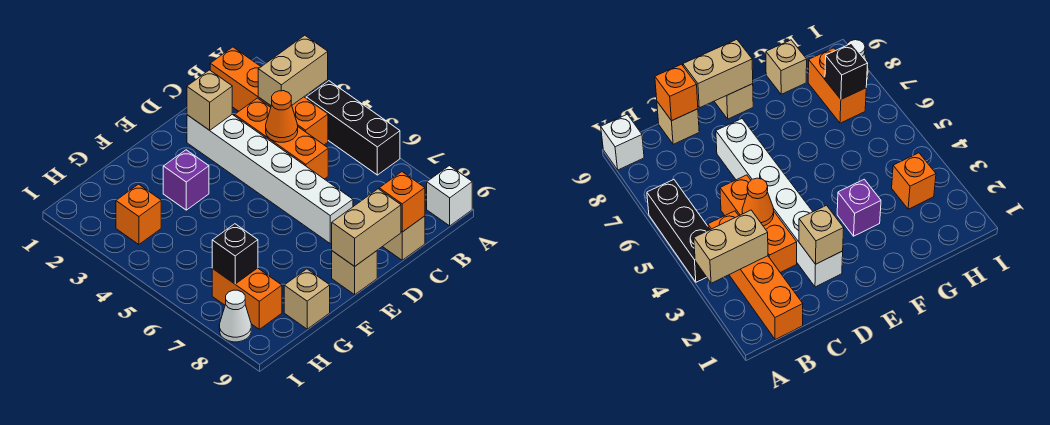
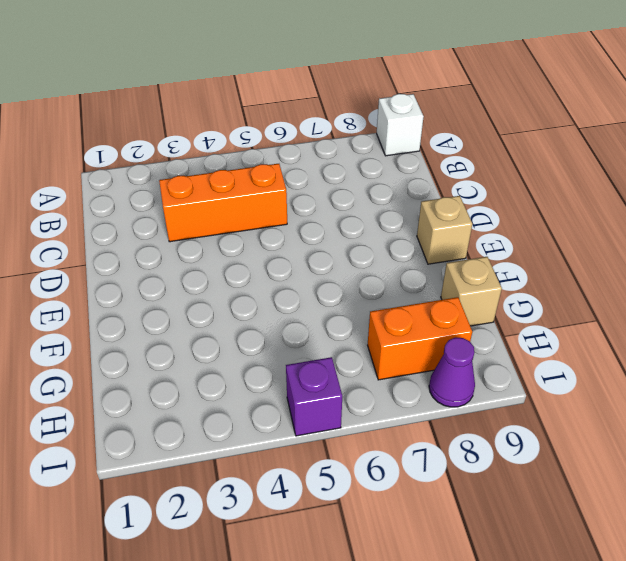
purple brick I5 level 1 -> purple brick F3 level 1
purple cone I8 level 1 -> white cone I8 level 1
none -> black brick A4:A6 level 1
none -> orange brick B1:B4 level 1
none -> tan brick C9 level 1

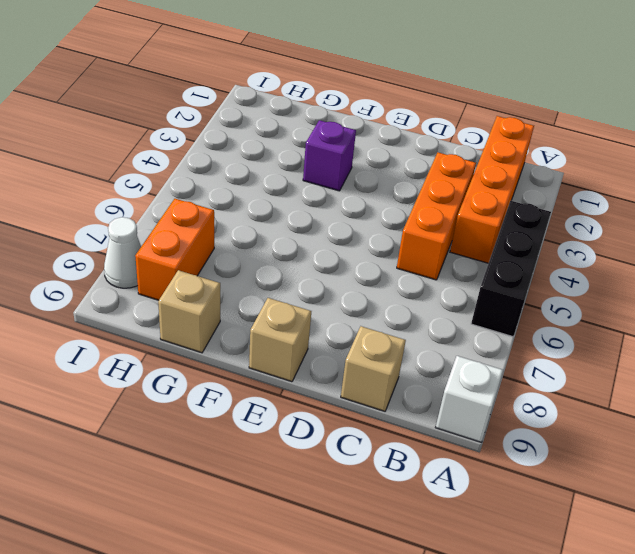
none -> white brick D2:D7 level 1
none -> orange brick H3 level 1
none -> tan brick A3:B3 level 2

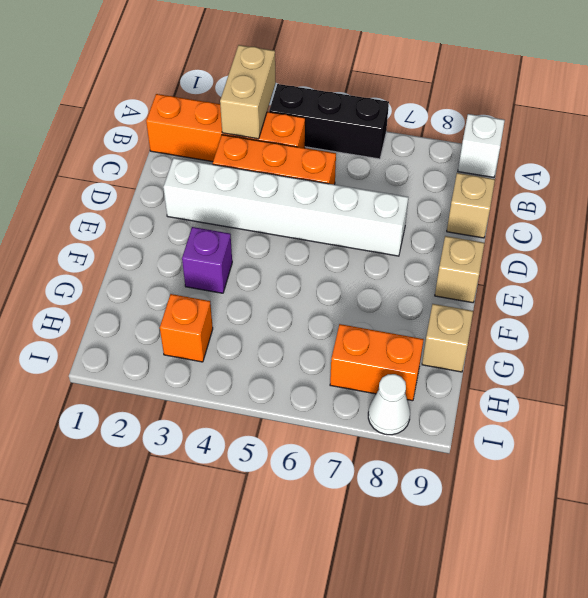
none -> orange cone C4 level 2
none -> orange brick C9 level 2
none -> tan brick D2 level 2

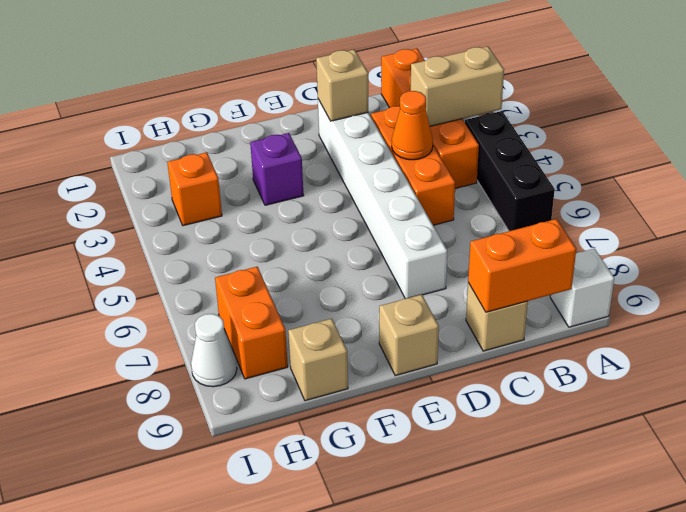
orange brick B9:C9 level 2 -> orange brick C9 level 2
none -> tan brick D9:E9 level 2
none -> black brick H7 level 2

